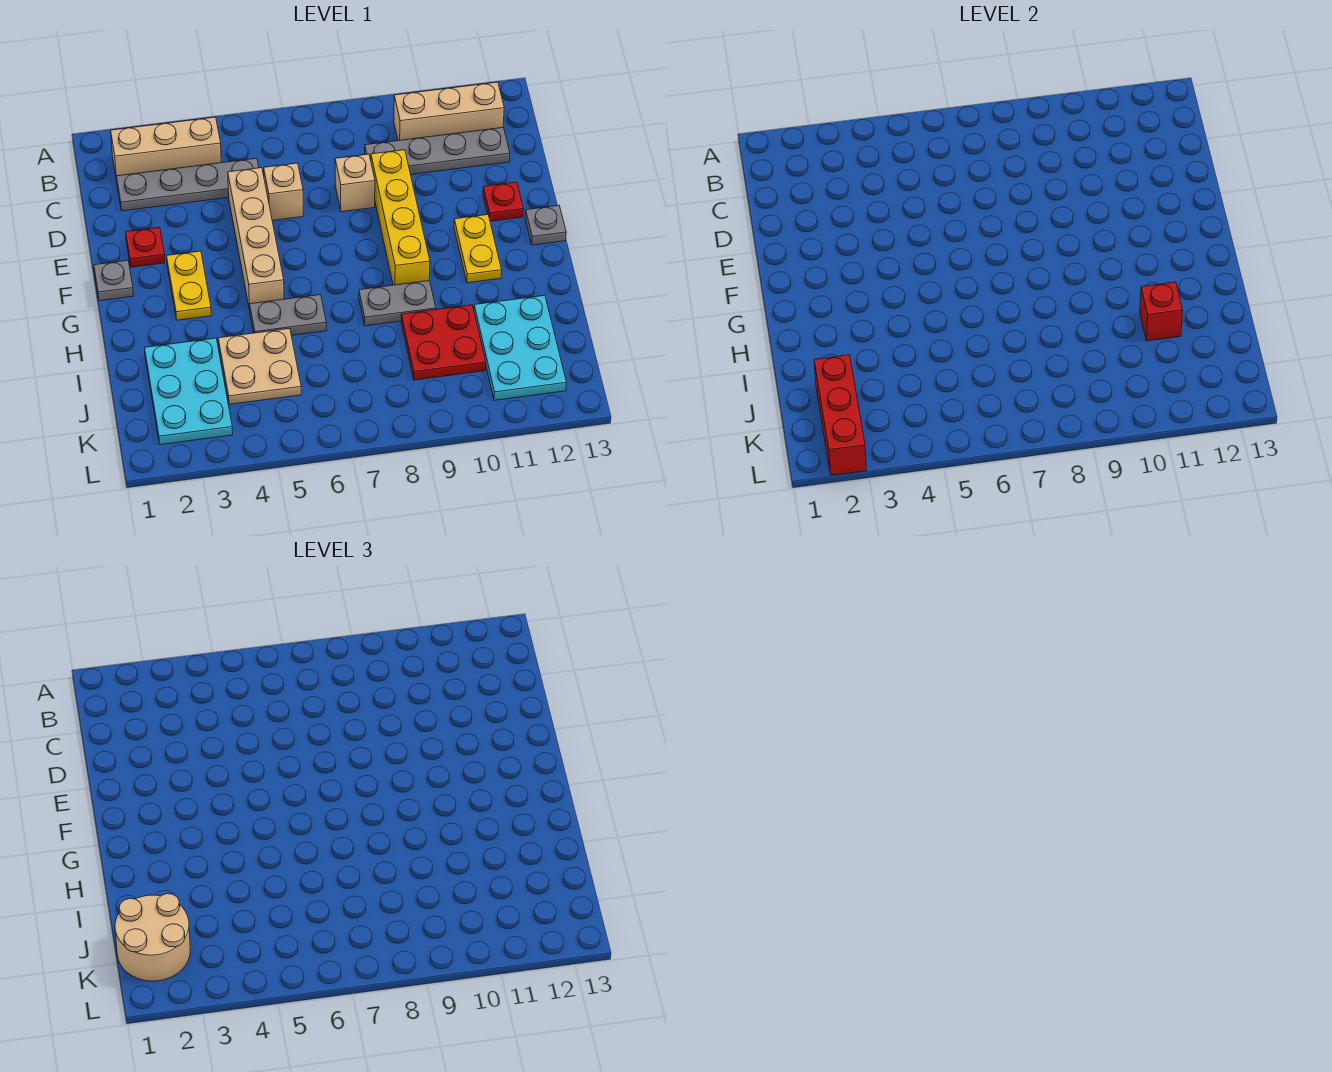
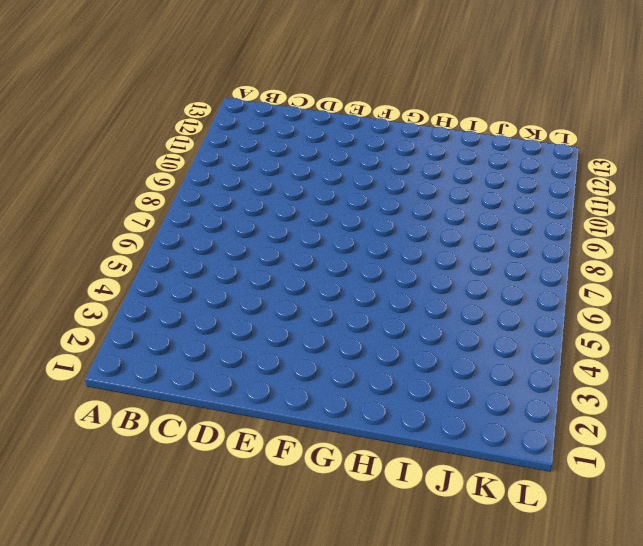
none -> tan brick B2:B4 level 1
none -> tan brick B10:B12 level 1
none -> grey plate C2:C5 level 1

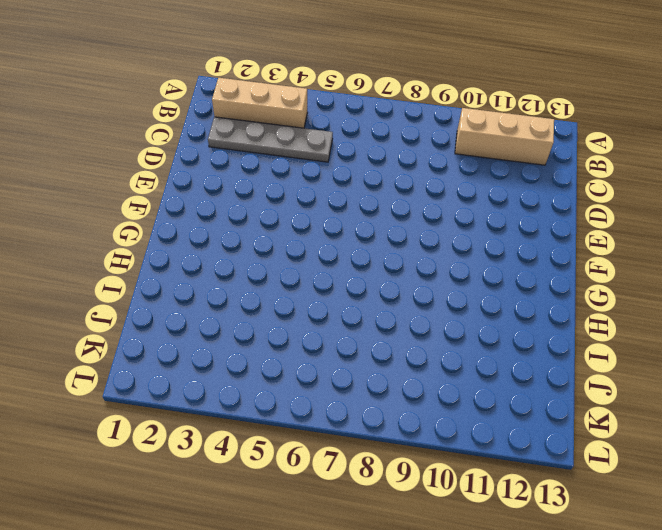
none -> grey plate C9:C12 level 1
none -> tan brick D5:G5 level 1
none -> tan brick D6 level 1

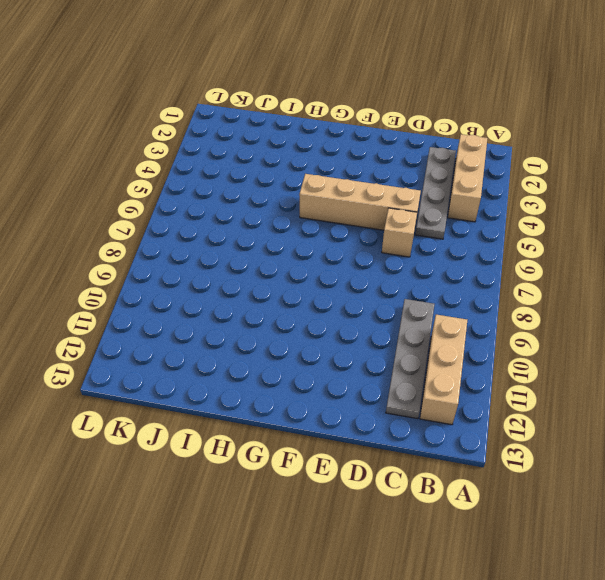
none -> tan brick D8 level 1
none -> yellow brick D9:G9 level 1
none -> red plate E2 level 1

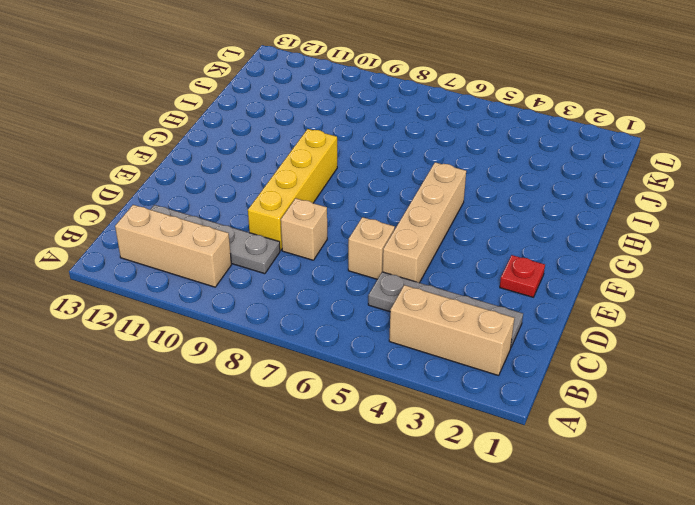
none -> red plate E12 level 1
none -> grey plate F1 level 1
none -> yellow plate F3:G3 level 1

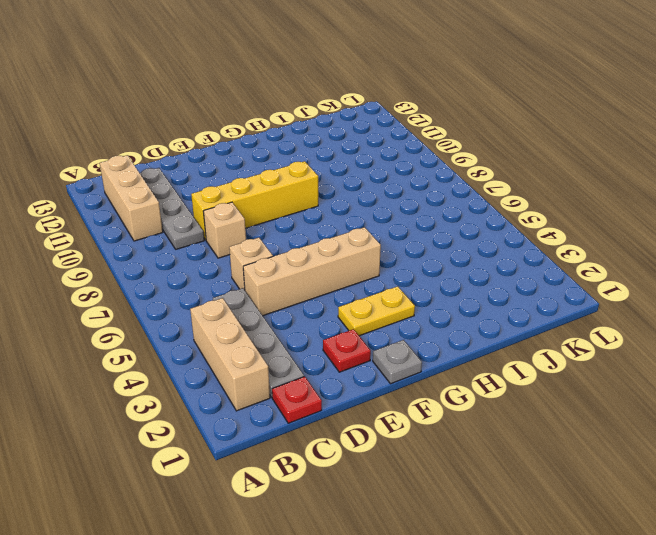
red plate C1 level 1 -> red plate E12 level 1
none -> yellow plate F11:G11 level 1
none -> grey plate F13 level 1
none -> grey plate H5:H6 level 1

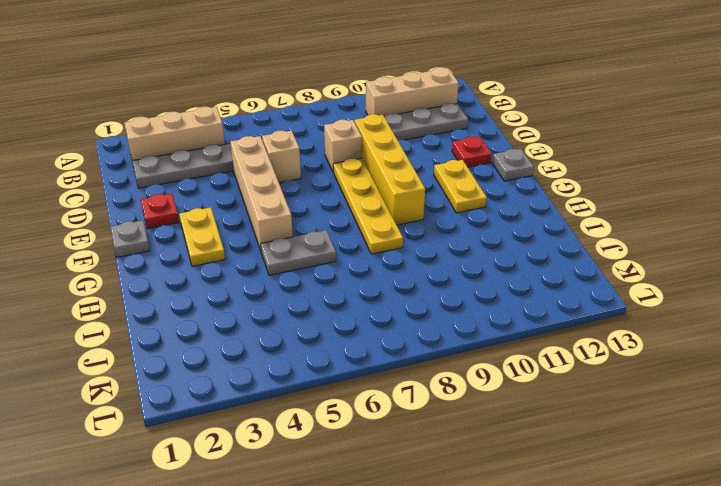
yellow plate E8:H8 level 1 -> grey plate H8:H9 level 1
none -> cyan plate I2:K3 level 1
none -> tan plate I4:J5 level 1
none -> red plate I9:J10 level 1

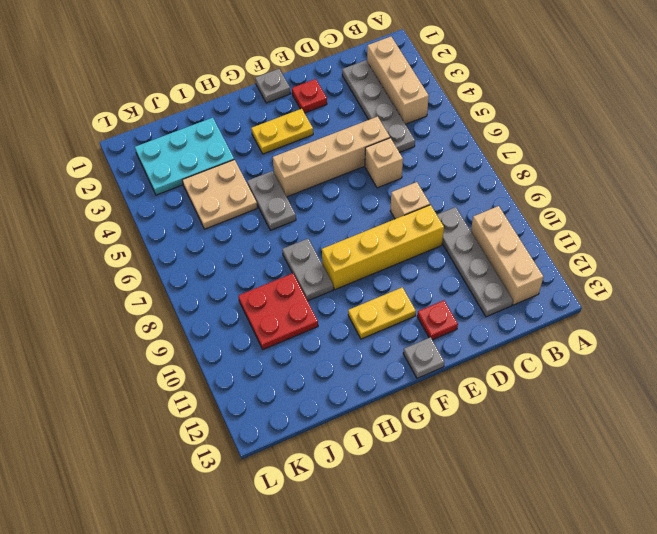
none -> cyan plate I11:K12 level 1
none -> red brick I11 level 2
none -> red brick J2:L2 level 2

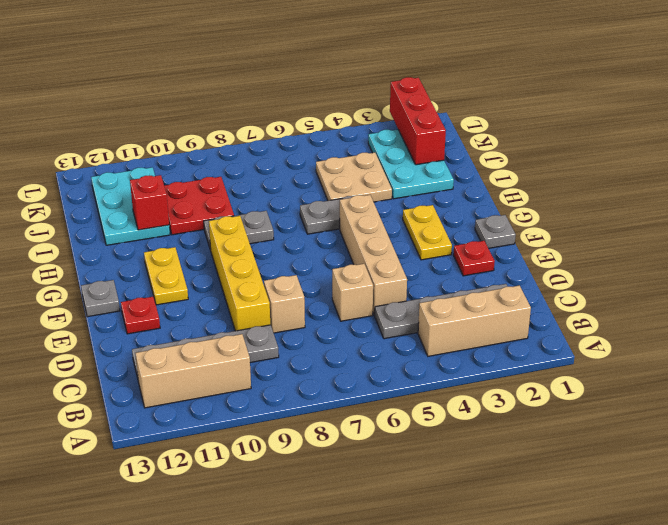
none -> tan round brick J1:K2 level 3

